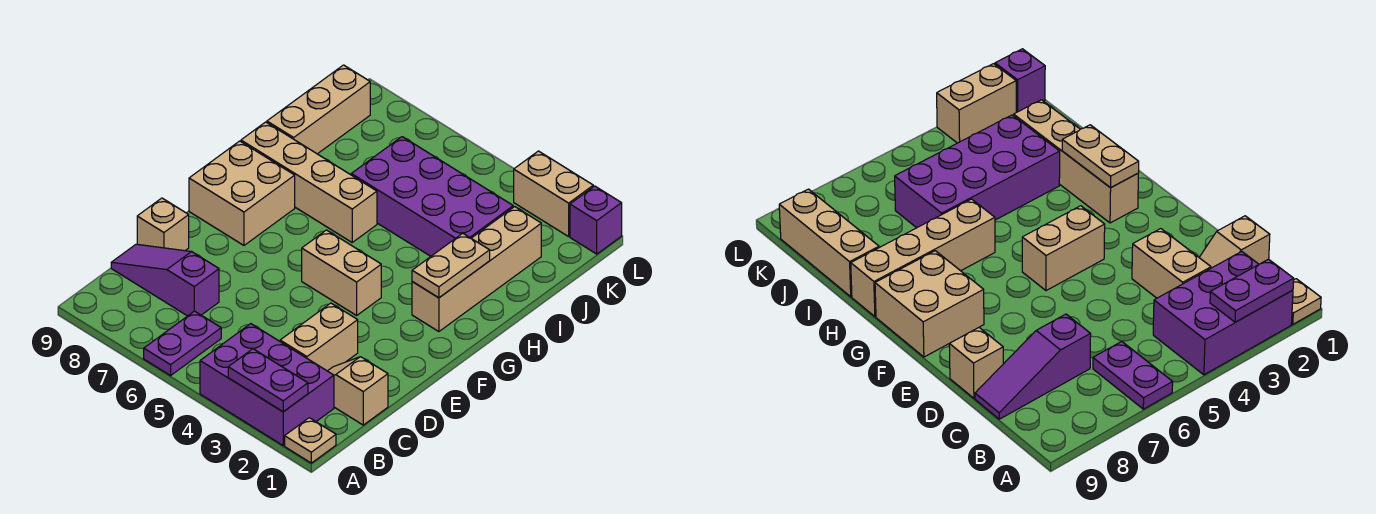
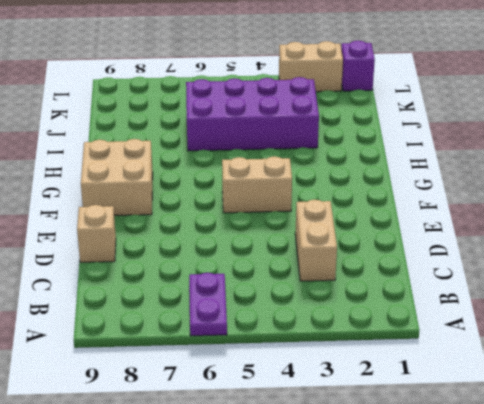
none -> tan plate A1 level 1
none -> purple brick A2:B4 level 1
none -> tan slope C1:C2 level 1 top 1

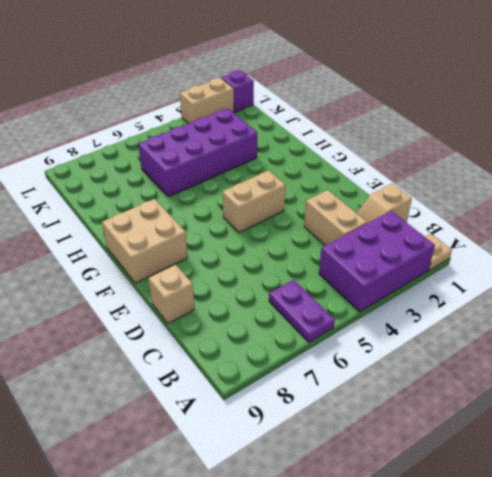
none -> purple slope C7:C9 level 1 top 7
none -> tan brick G2:J2 level 1
none -> tan brick H6:H9 level 1

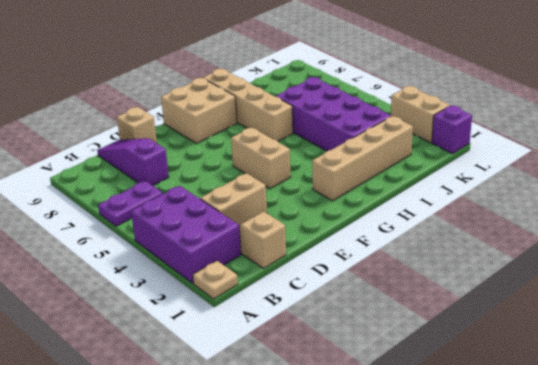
none -> tan brick I9:K9 level 1
none -> purple plate A2:A3 level 2
none -> tan plate G2:H2 level 2

